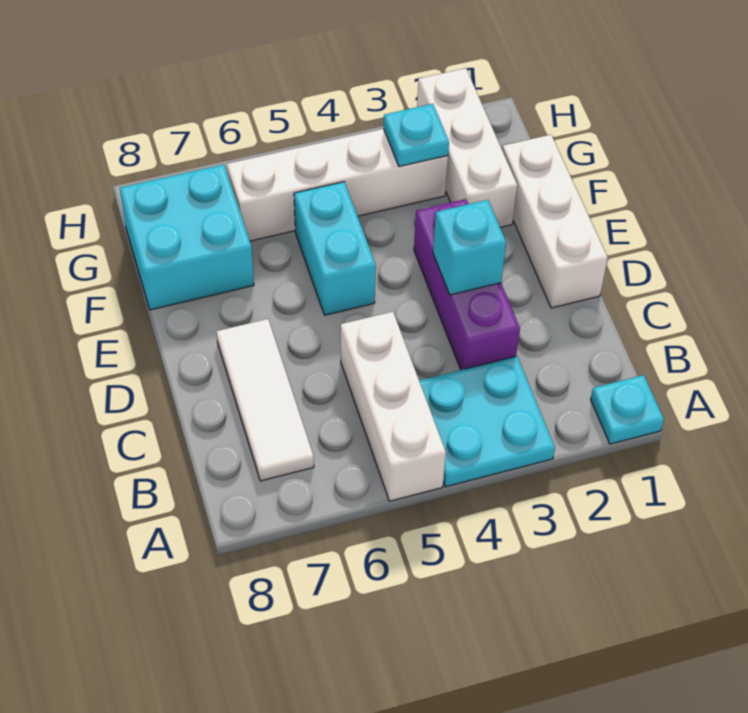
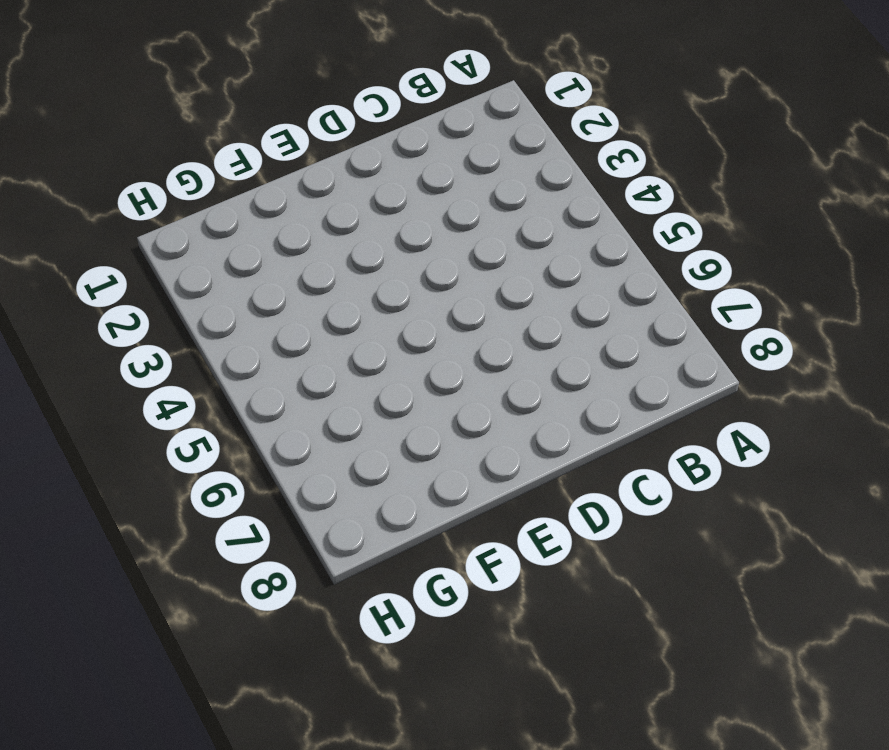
none -> cyan plate A1 level 1
none -> cyan plate A3:B4 level 1
none -> white brick A5:C5 level 1

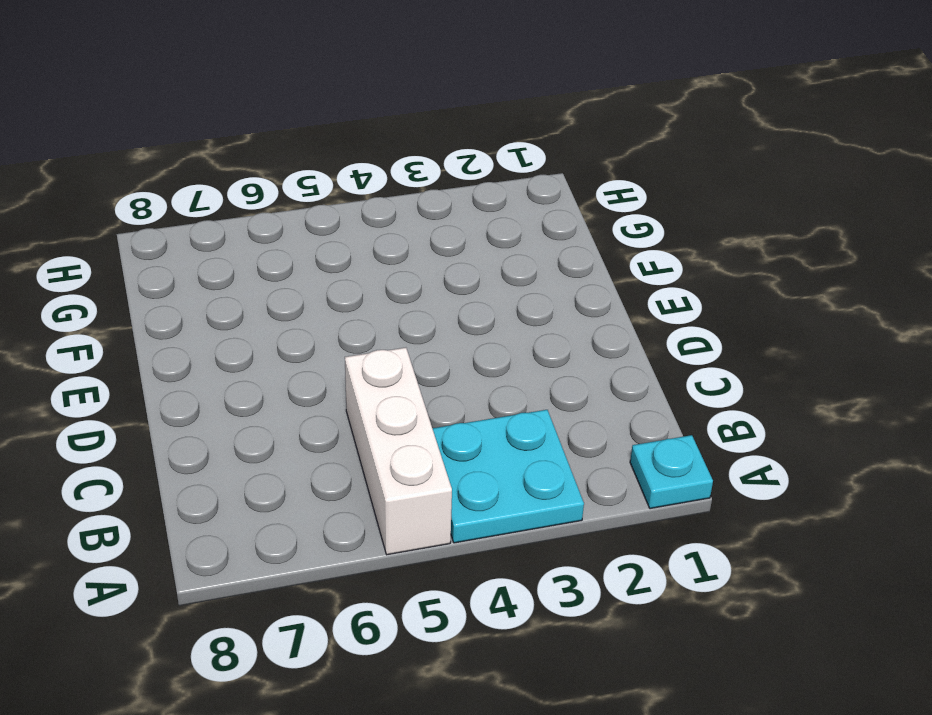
none -> white tile B7:D7 level 1
none -> purple brick C3:E3 level 1
none -> white brick D1:F1 level 1

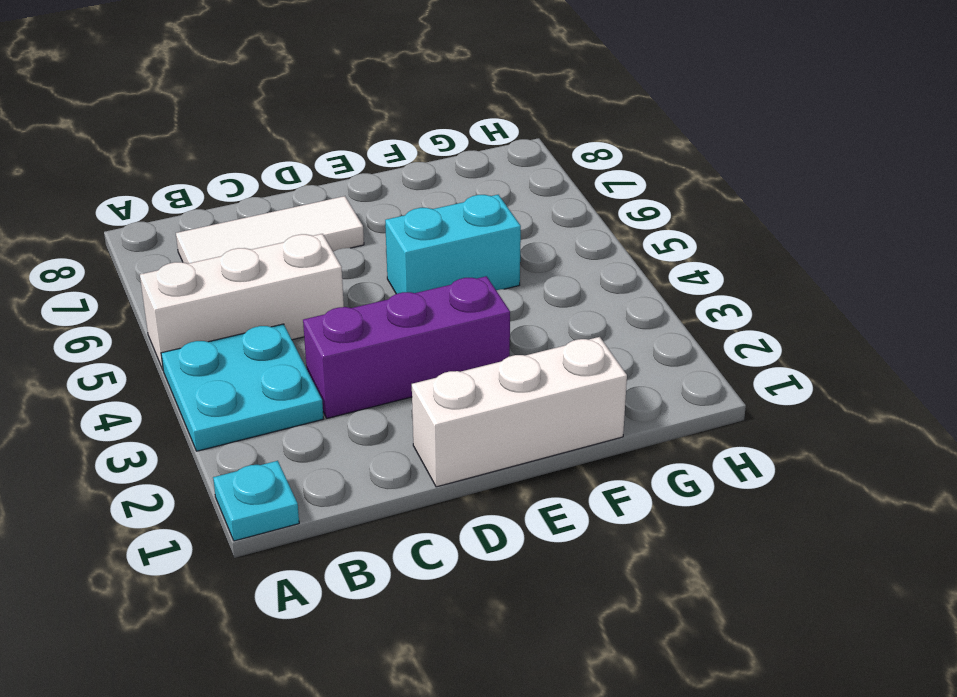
none -> white brick F2:H2 level 1
none -> cyan brick F7:G8 level 1
none -> white brick G3:G6 level 1

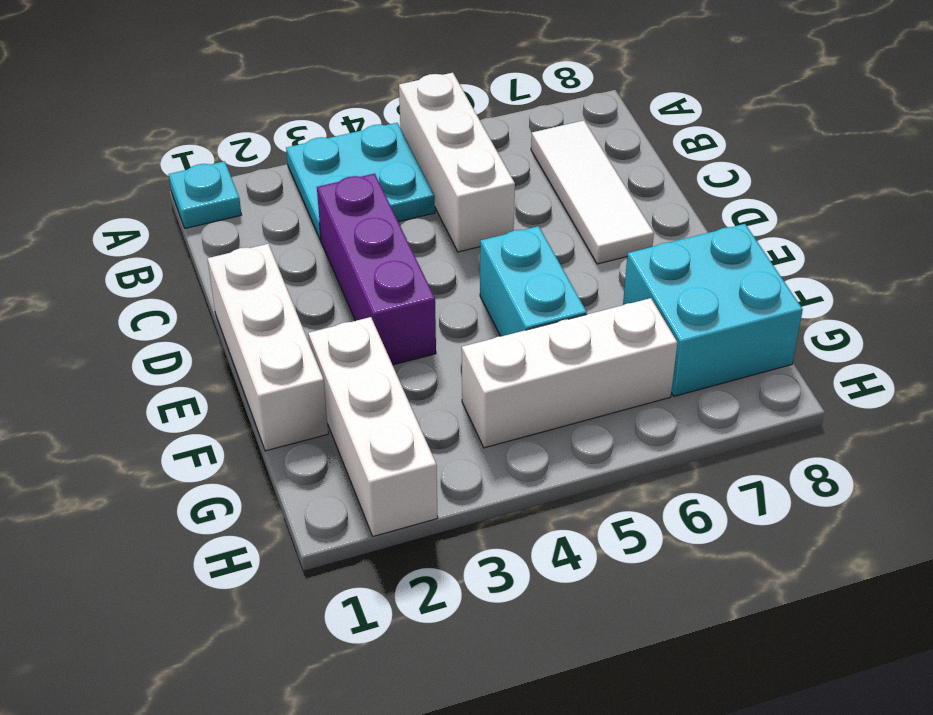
white brick G4:G6 level 1 -> white brick G3:G6 level 1
none -> cyan brick D3 level 2
none -> cyan plate G3 level 2

